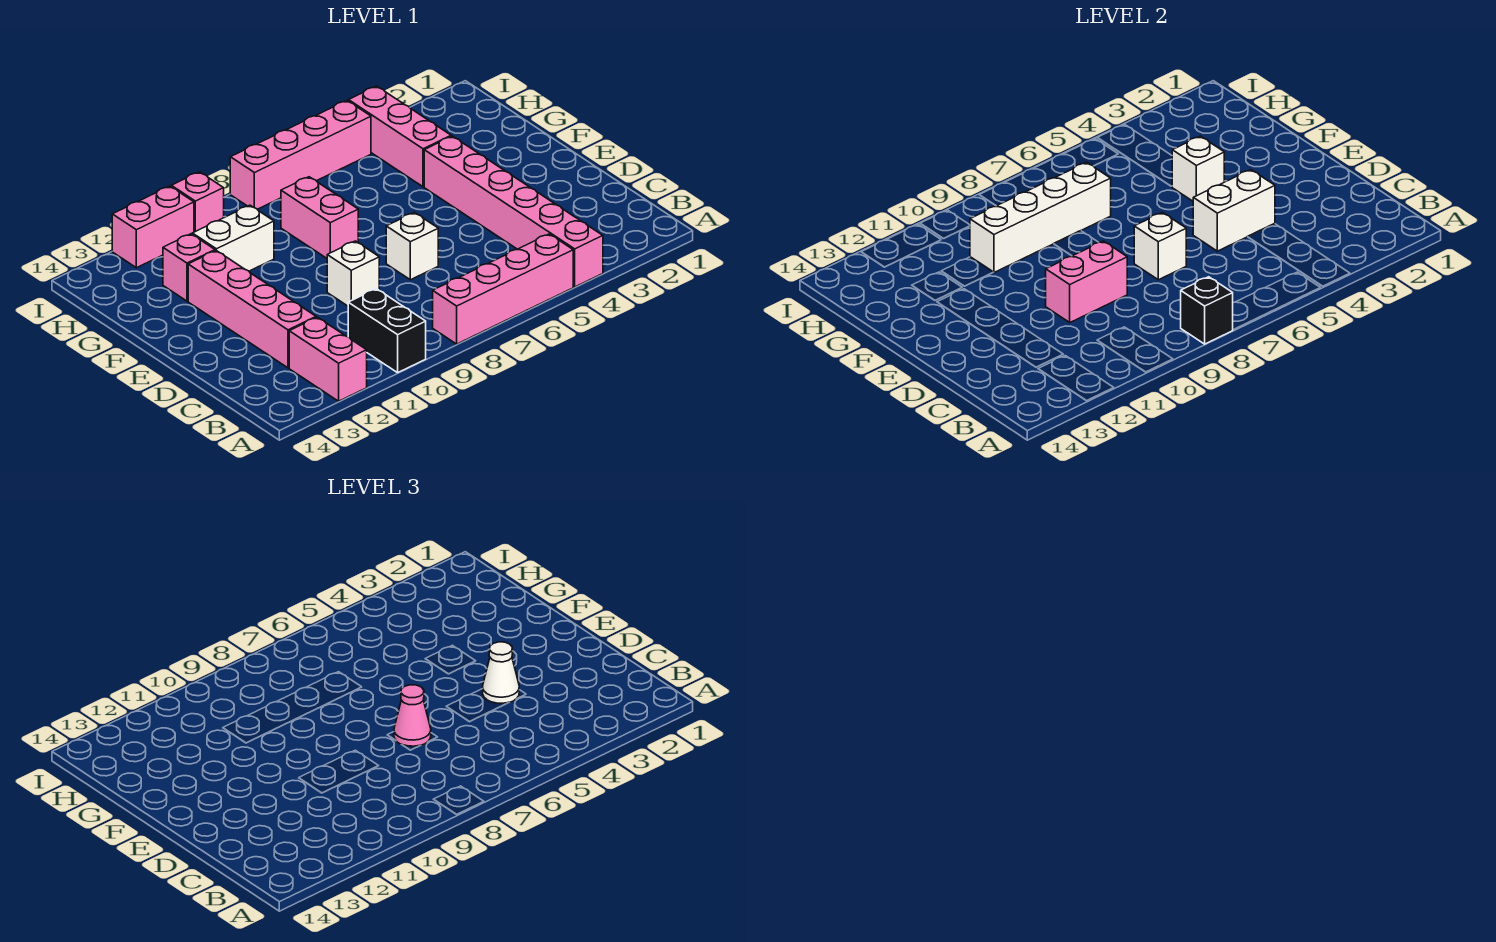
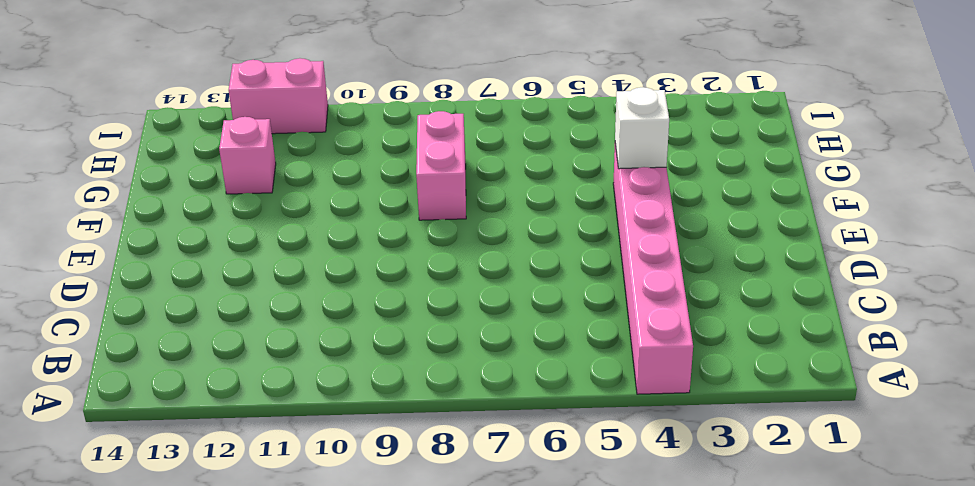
none -> pink brick A5:A8 level 1
none -> black brick A10:B10 level 1
none -> pink brick A12:B12 level 1

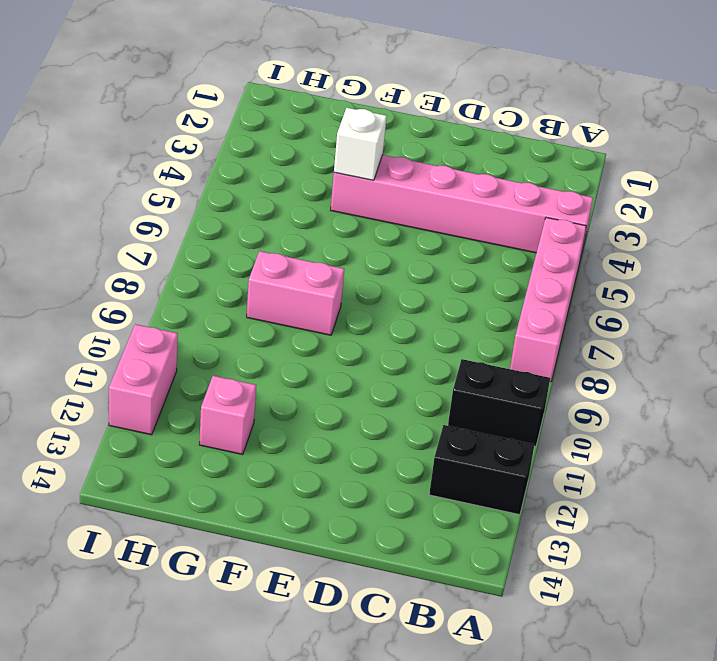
black brick A12:B12 level 1 -> pink brick A12:B12 level 1
none -> pink brick C12:F12 level 1
none -> white brick D7 level 1
none -> white brick D9 level 1

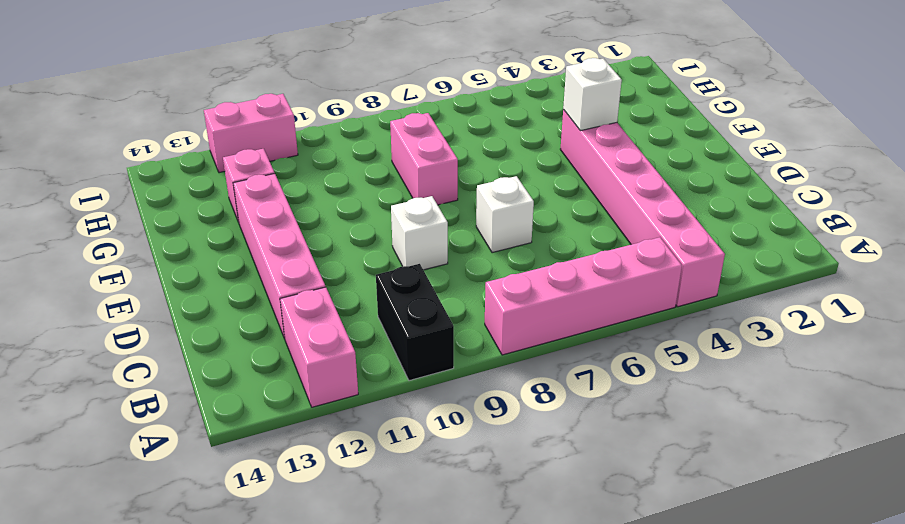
none -> pink brick G4:I4 level 1
none -> white brick G10:G11 level 1
none -> pink brick I5:I8 level 1

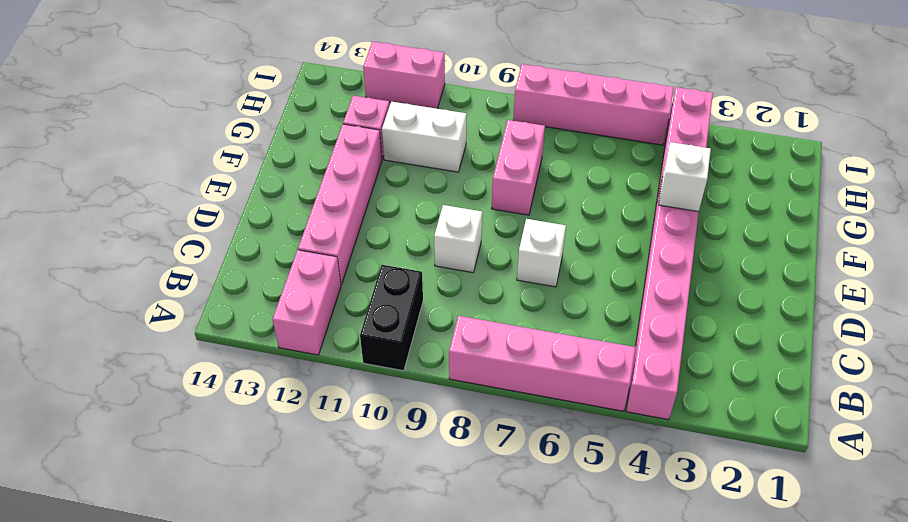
none -> pink brick I10 level 1
none -> black brick A8 level 2
none -> white brick D4:D5 level 2

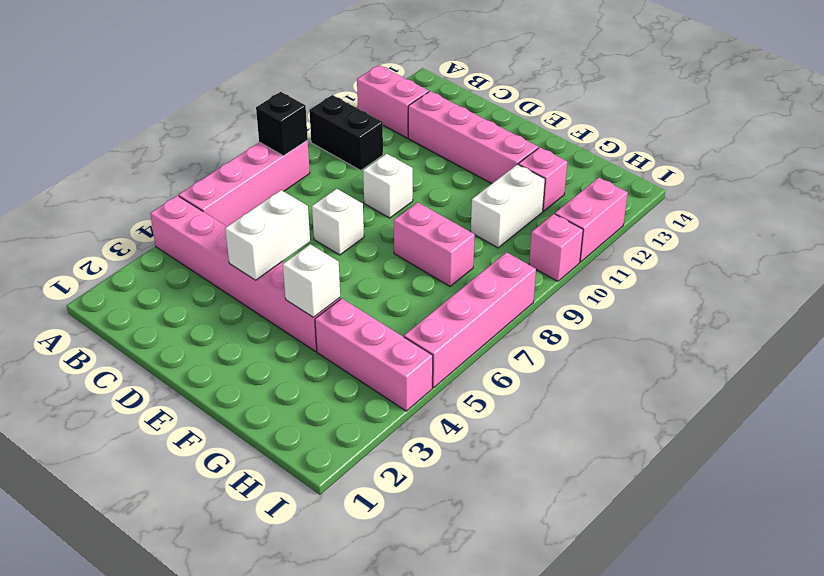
none -> white brick D7 level 2
none -> pink brick D9:D10 level 2
none -> white brick G7:G10 level 2

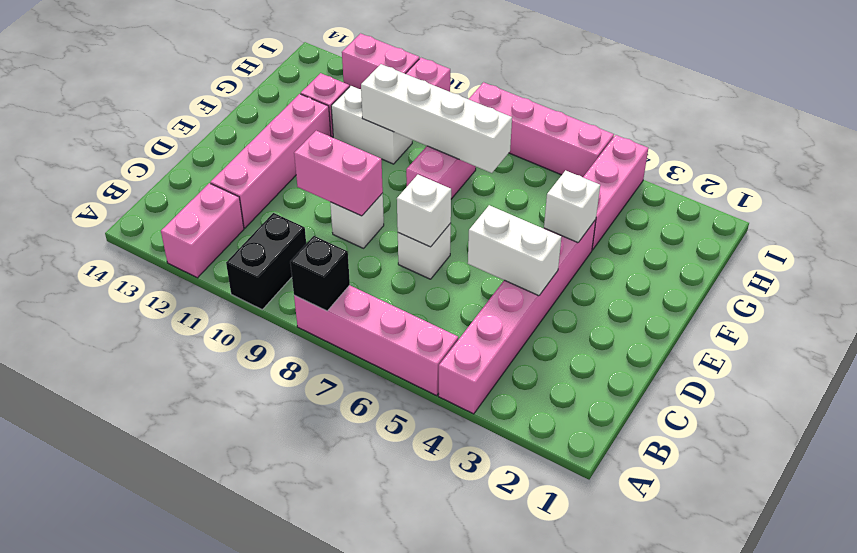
none -> white cone D4 level 3
none -> pink cone D7 level 3

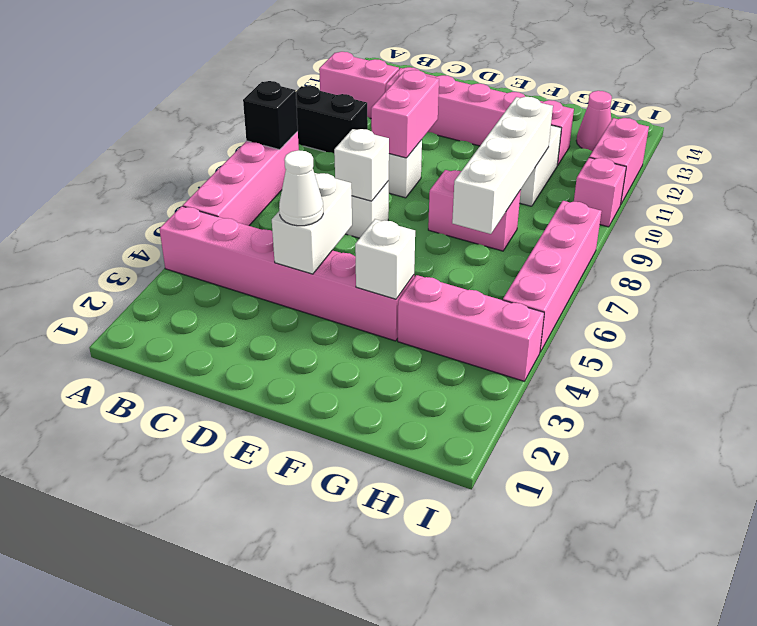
pink cone H13 level 1 -> pink cone D7 level 3

